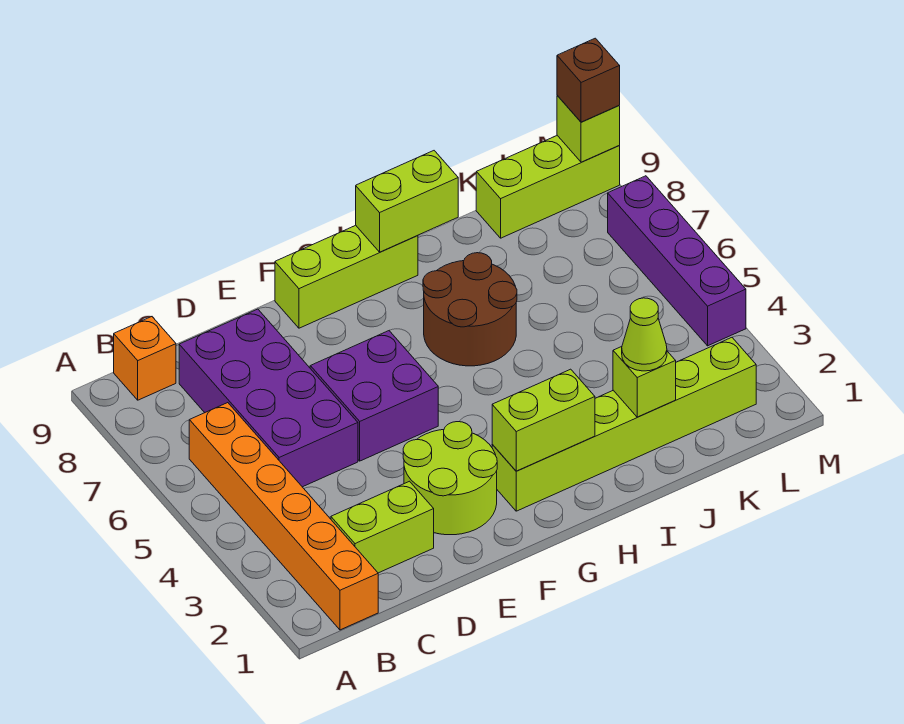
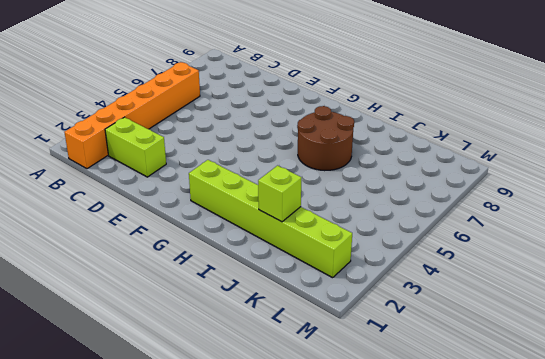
none -> orange brick B9 level 1
none -> purple brick C5:D8 level 1
none -> lime round brick E2:F3 level 1

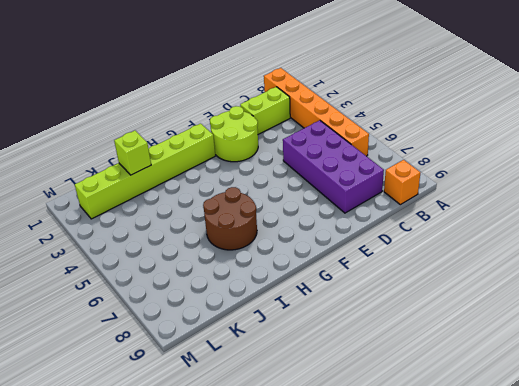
none -> purple brick E5:F6 level 1
none -> lime brick F9:H9 level 1
none -> lime brick K9:M9 level 1

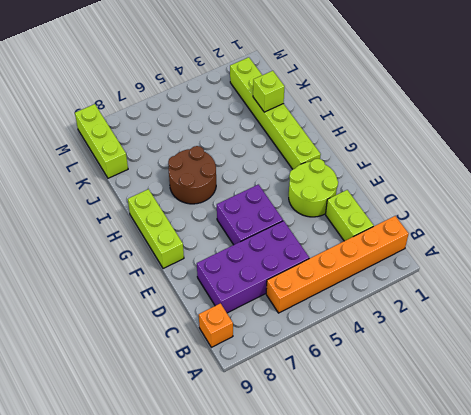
none -> purple brick M4:M7 level 1
none -> lime brick G2:H2 level 2
none -> lime brick H9:I9 level 2

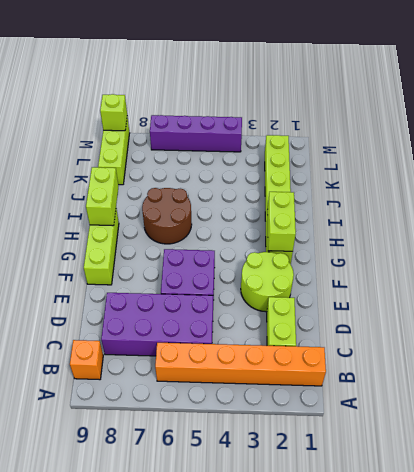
none -> lime brick J2 level 2
none -> lime cone J2 level 3
none -> brown brick M9 level 3

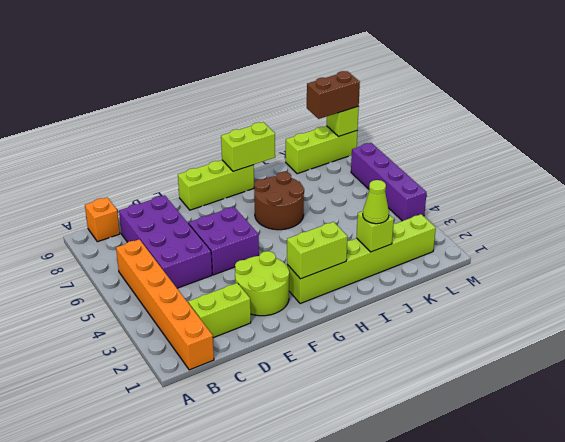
brown brick L9:M9 level 3 -> brown brick M9 level 3

